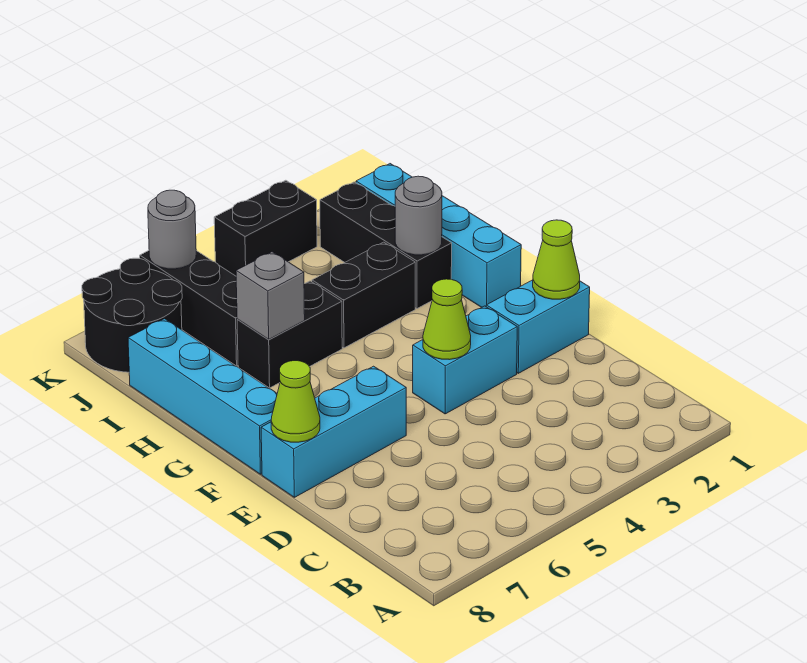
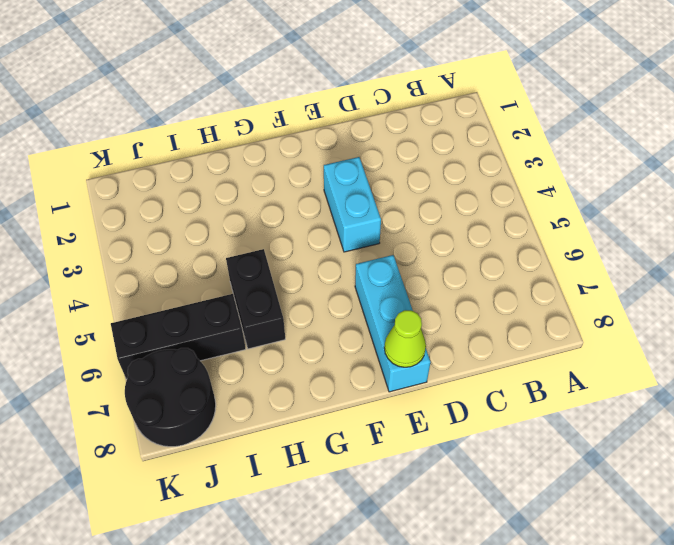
none -> cyan brick E1:E2 level 1
none -> cyan brick F8:I8 level 1
none -> cyan brick G1:J1 level 1

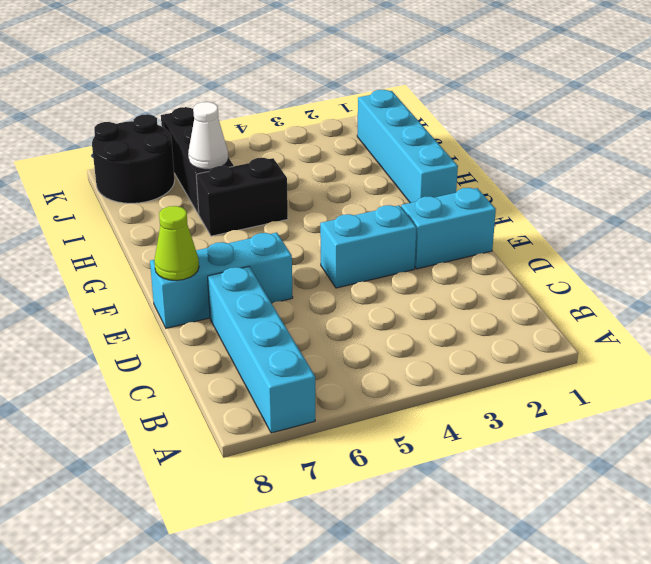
cyan brick A7:D7 level 1 -> cyan brick F8:I8 level 1
white cone I6 level 2 -> none
none -> black brick H2:J2 level 1
none -> black brick H3:H4 level 1
none -> black brick K3:K4 level 1

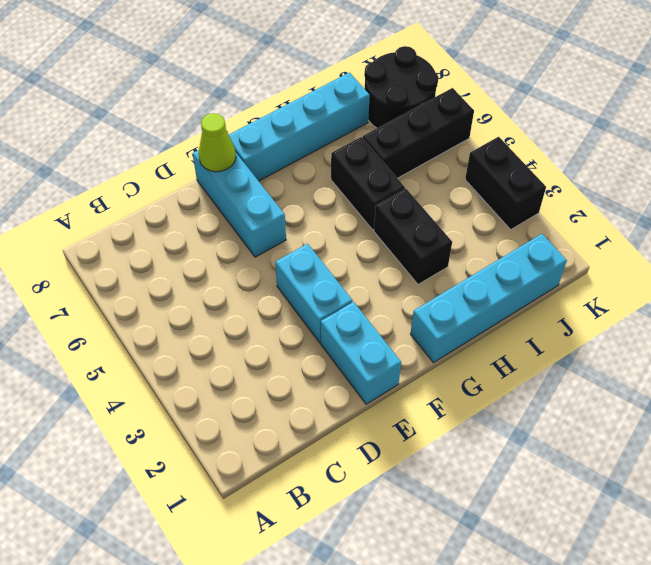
none -> black brick H2:J2 level 1
none -> lime cone E1 level 2
none -> lime cone E4 level 2

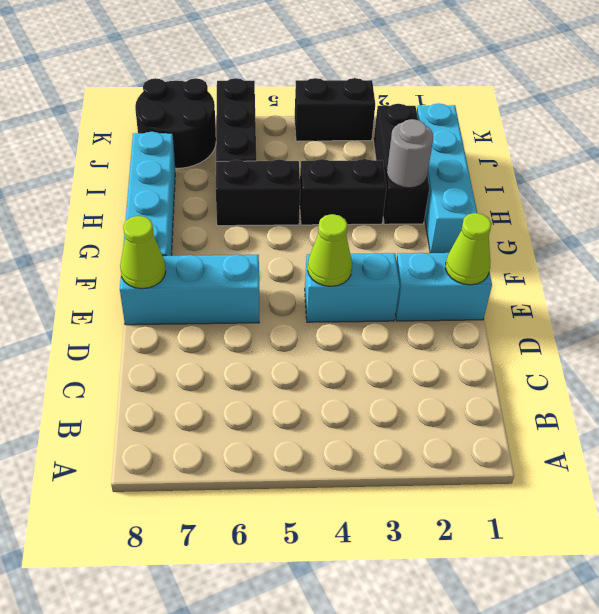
none -> grey brick H6 level 2
none -> grey round brick K6 level 2

